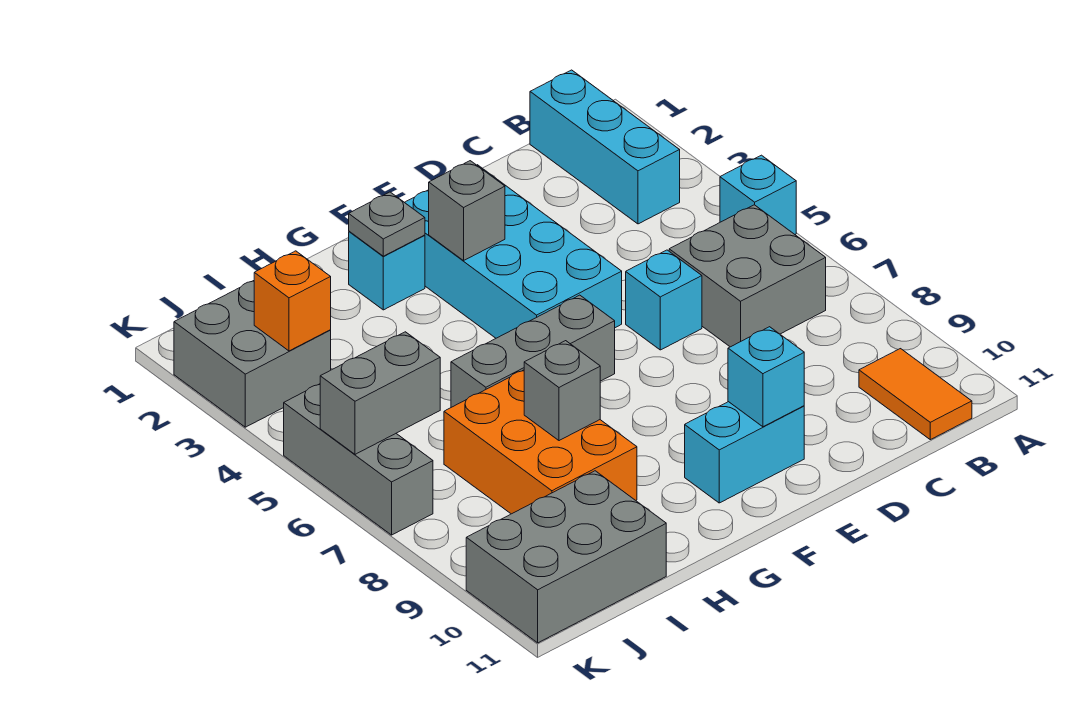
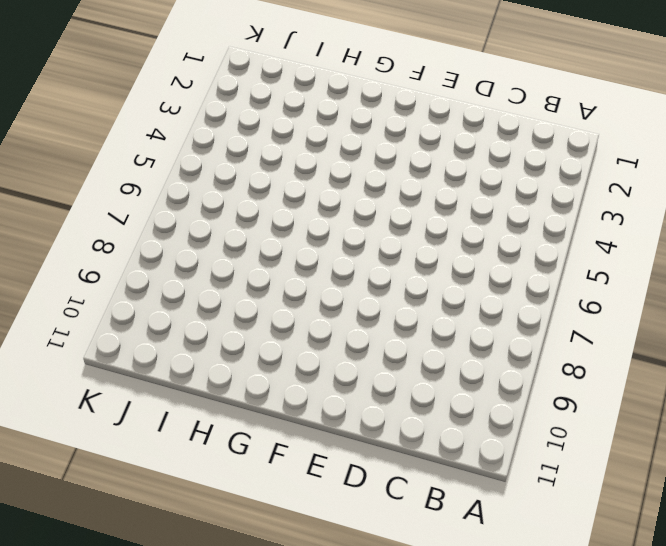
none -> cyan brick A5 level 1
none -> cyan brick B1:B3 level 1
none -> grey brick B6:C7 level 1

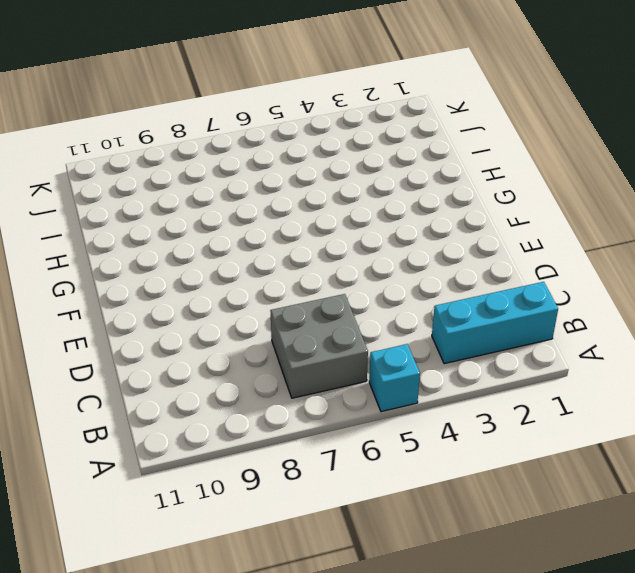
none -> orange tile B10:B11 level 1
none -> cyan brick D6 level 1
none -> cyan brick E2:F5 level 1

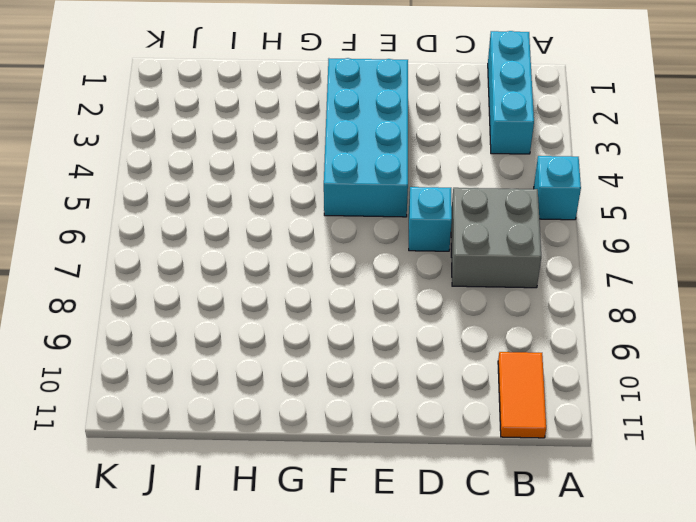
none -> cyan brick E10:F10 level 1
none -> grey brick F6:H6 level 1
none -> cyan brick G2 level 1

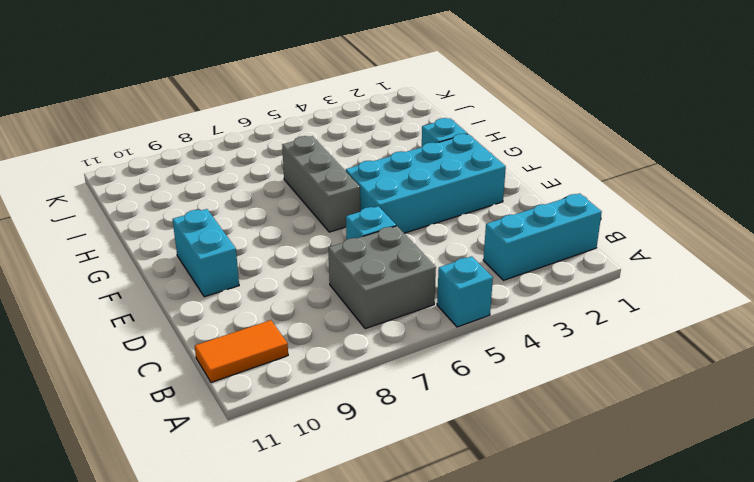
none -> orange brick H7:I9 level 1
none -> grey brick I10:K11 level 1
none -> grey brick J2:K3 level 1

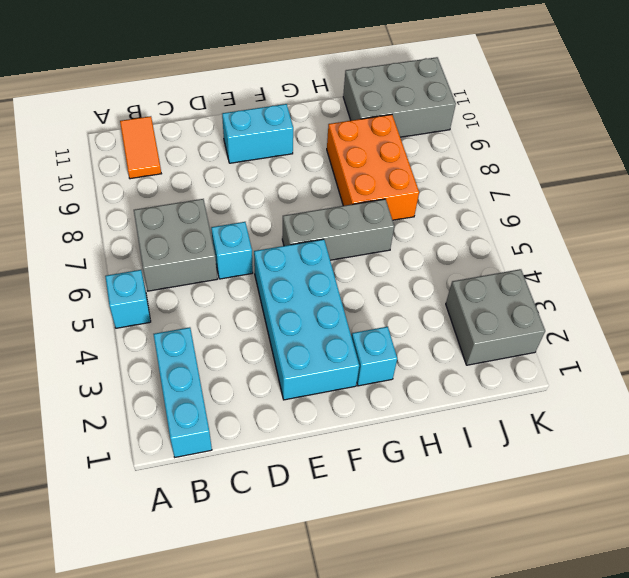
none -> grey brick K5:K7 level 1
none -> cyan brick E10 level 2
none -> grey brick F3 level 2

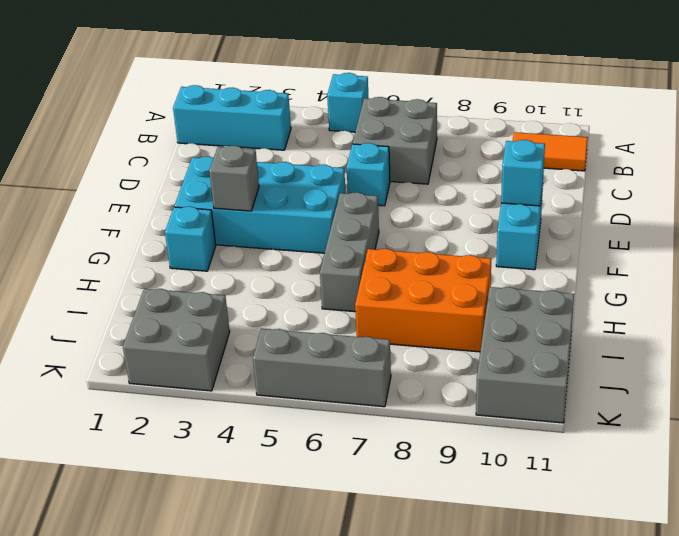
none -> grey plate G2 level 2
none -> grey brick H8 level 2
none -> orange brick J3 level 2

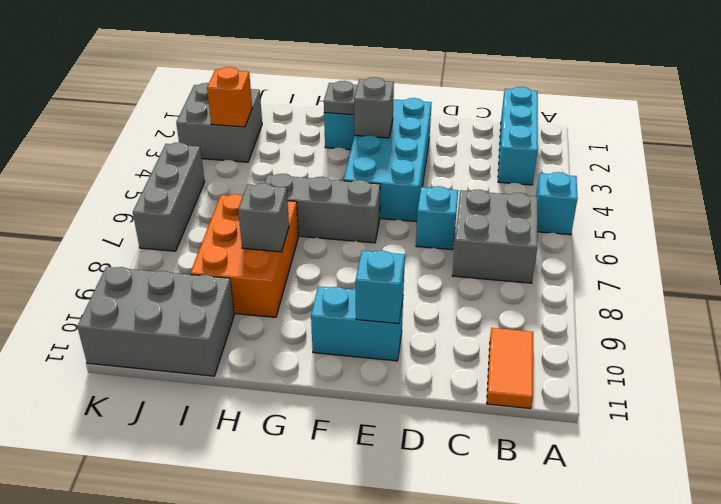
none -> grey brick J6:K6 level 2

